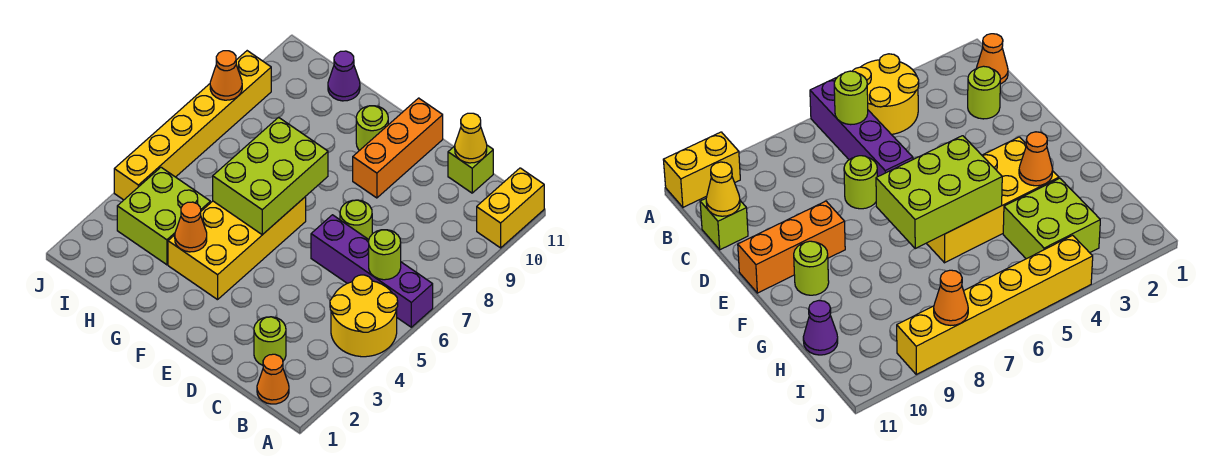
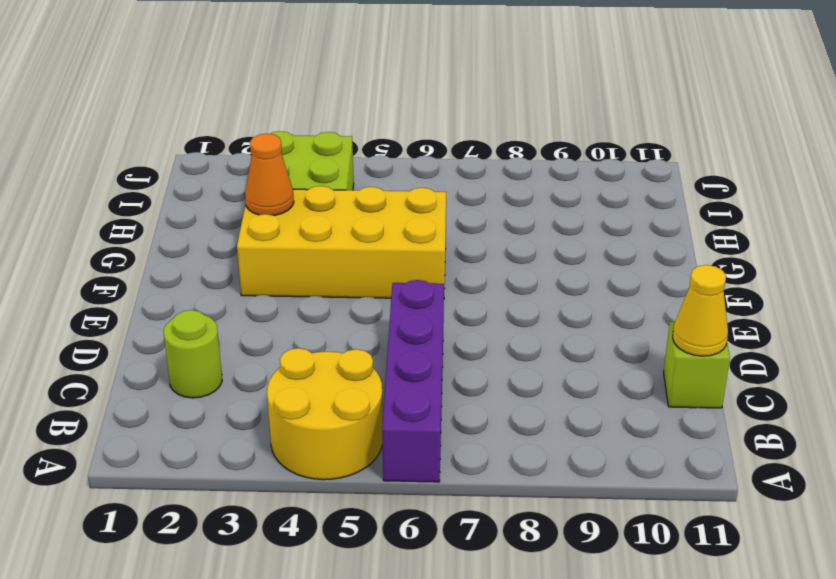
none -> yellow brick A10:A11 level 1
none -> orange cone B1 level 1
none -> lime round brick D7 level 1

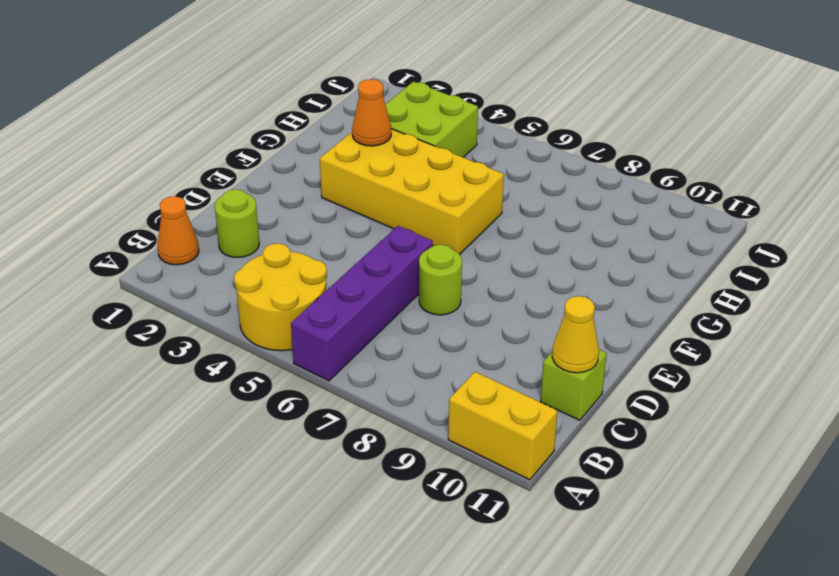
none -> orange brick E9:E11 level 1
none -> lime round brick F10 level 1
none -> purple cone H11 level 1

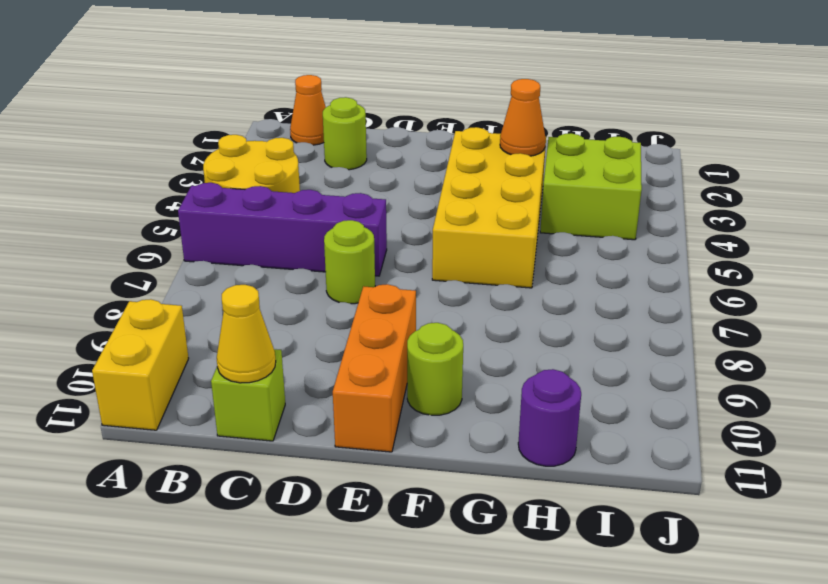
purple round brick H11 level 1 -> purple cone H11 level 1
none -> yellow brick J4:J9 level 1
none -> lime round brick B6 level 2
none -> lime brick F5:G7 level 2

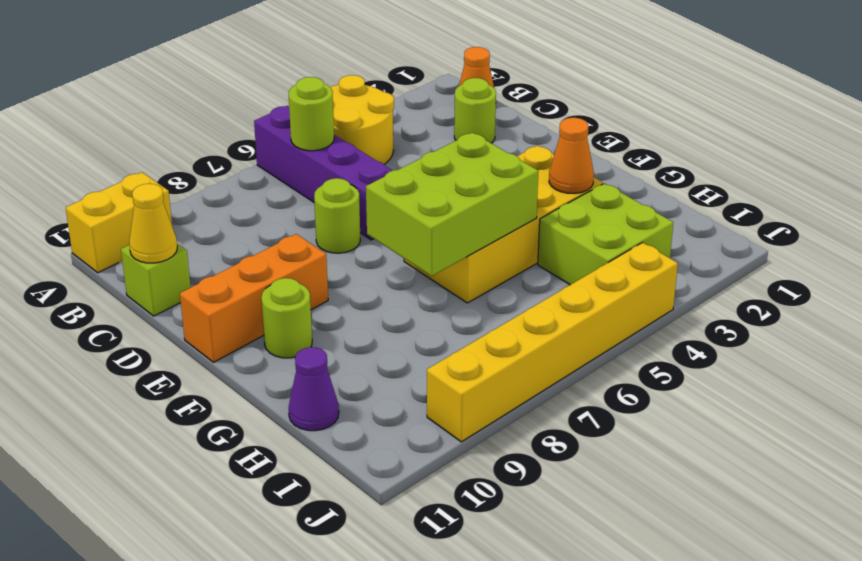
none -> orange cone J8 level 2

